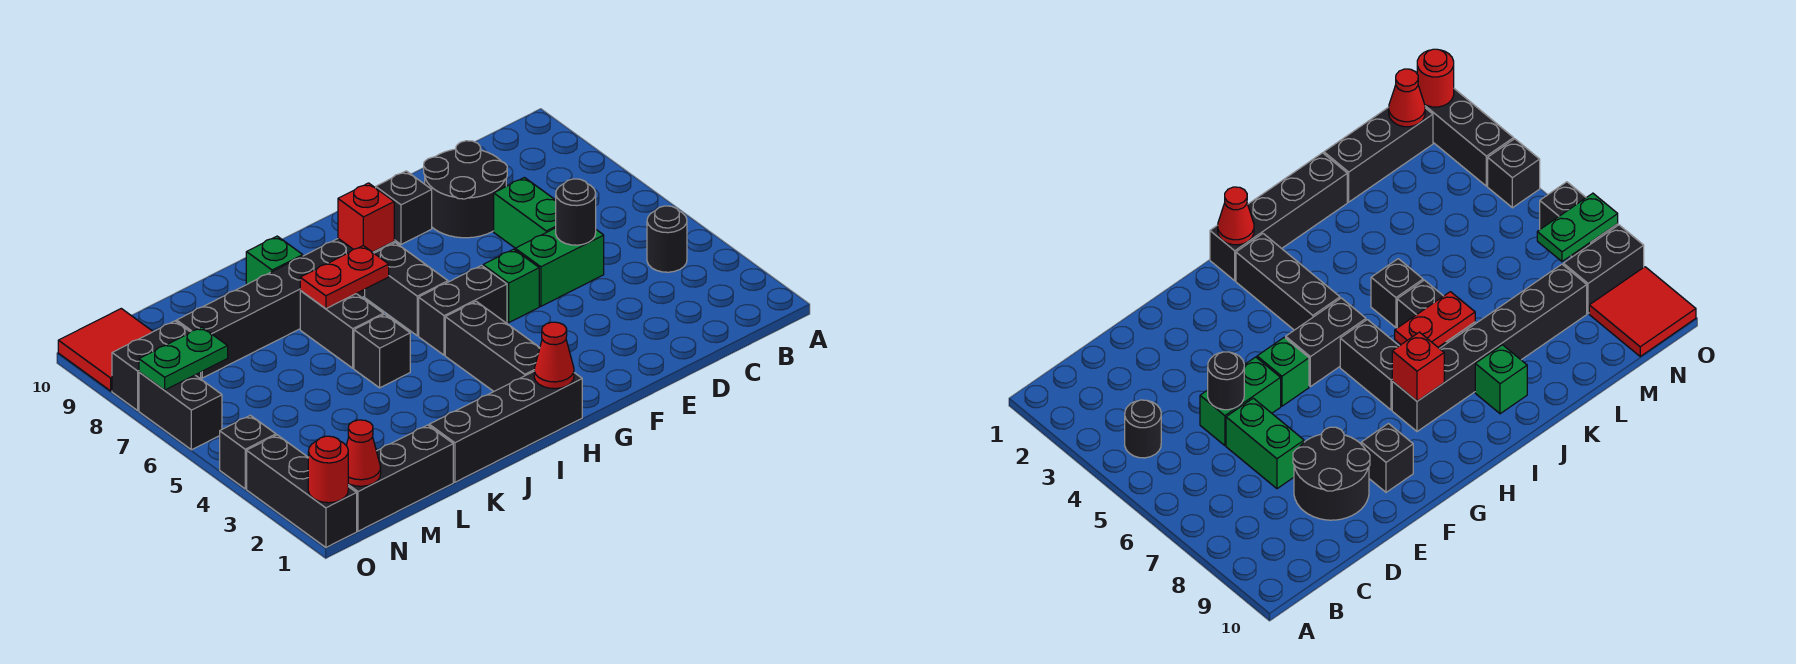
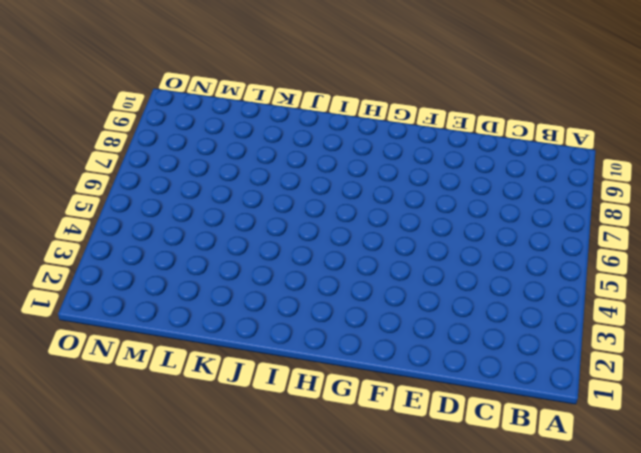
none -> black round brick B4 level 1
none -> green brick D5:E5 level 1
none -> green brick D6:D7 level 1

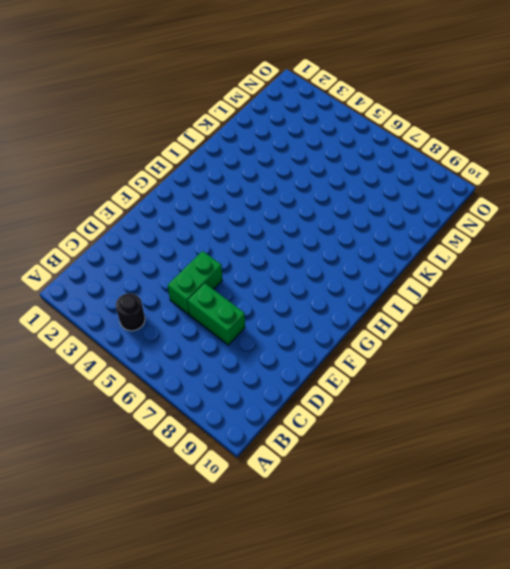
none -> black round brick D8:E9 level 1
none -> green brick F5 level 1
none -> black brick F9 level 1

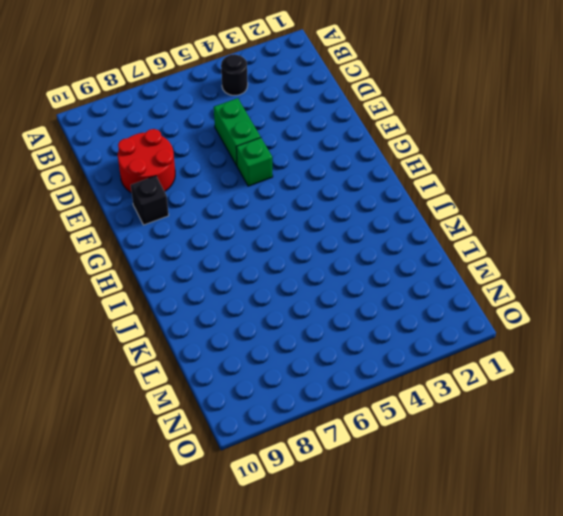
red round brick D8:E9 level 1 -> black round brick D8:E9 level 1
none -> green brick D6:D7 level 1
none -> black brick G5:H5 level 1
none -> black brick H1:K1 level 1

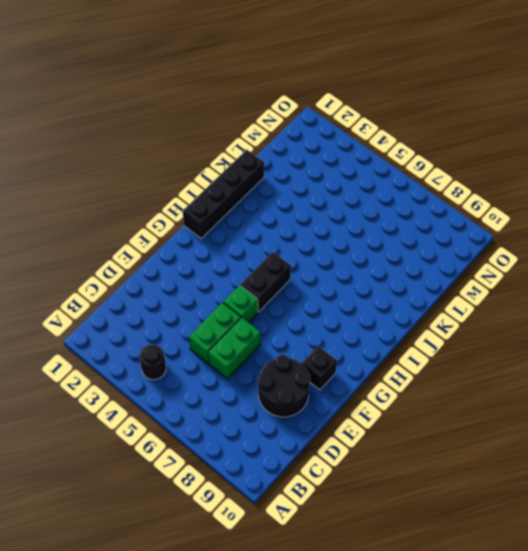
green brick D6:E6 level 1 -> green brick D6:D7 level 1
none -> black brick H2:H4 level 1
none -> black brick H6:H7 level 1
none -> black brick H8:M8 level 1

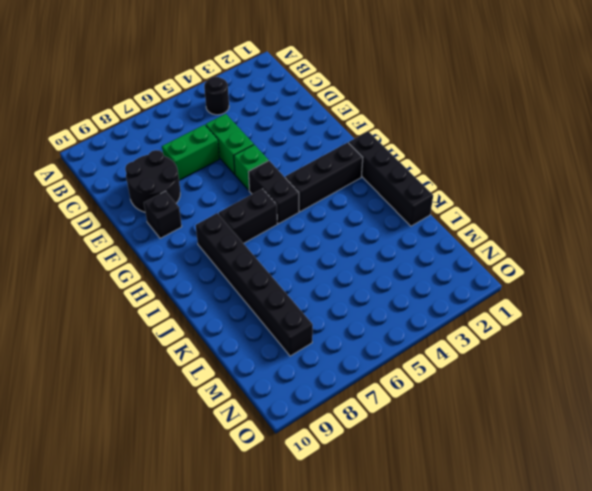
none -> black brick J5 level 1
none -> black brick J6:J7 level 1
none -> green brick J9 level 1

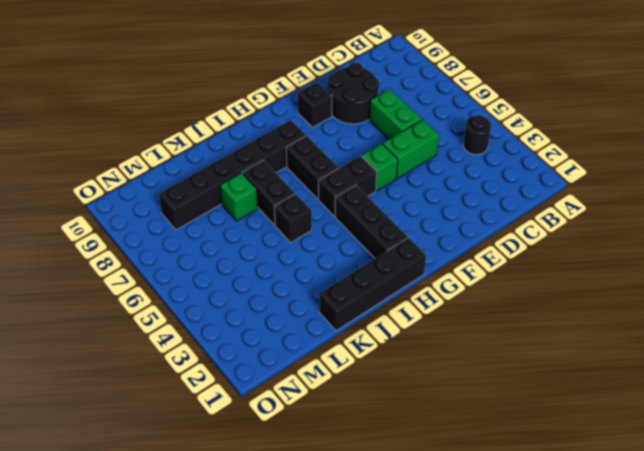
green brick K7 level 1 -> green brick J9 level 1
none -> black brick L1:N1 level 1
none -> black brick N8:O8 level 1
none -> red tile N9:O10 level 1

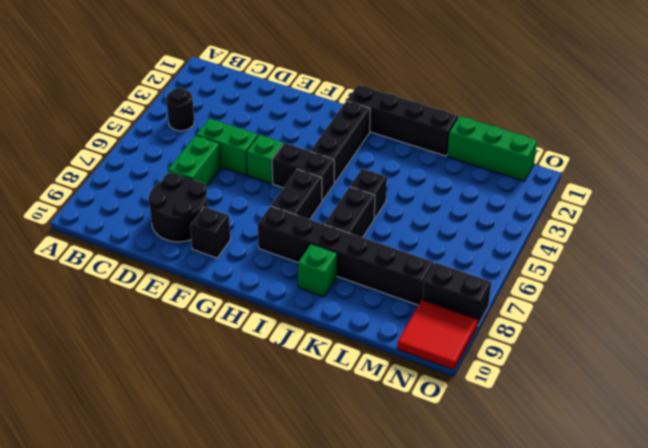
green brick L1:N1 level 1 -> black brick L1:N1 level 1
none -> black brick O1:O3 level 1
none -> black brick O4 level 1
none -> black brick O6:O7 level 1

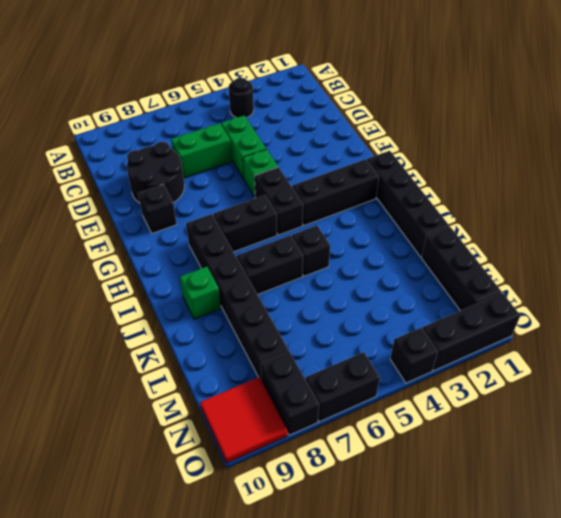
none -> black round brick D5 level 2
none -> red cone H1 level 2
none -> red brick H8 level 2

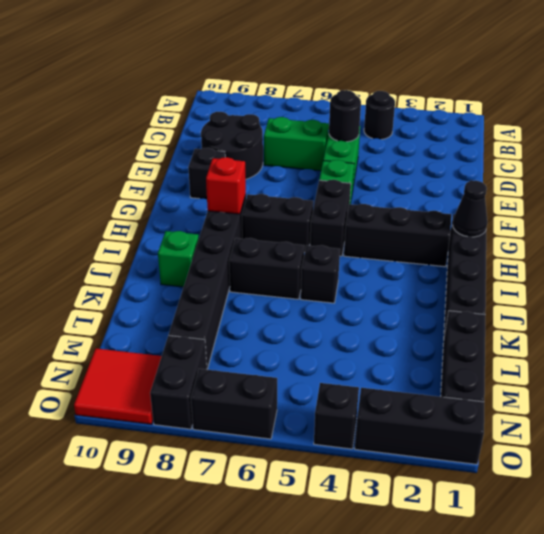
black cone H1 level 2 -> red cone H1 level 2
none -> red plate I7:J7 level 2
none -> red cone N1 level 2
none -> green plate N7:O7 level 2

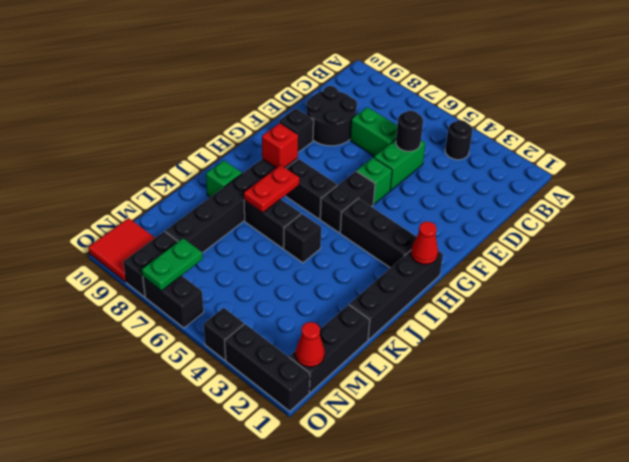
none -> red round brick O1 level 2

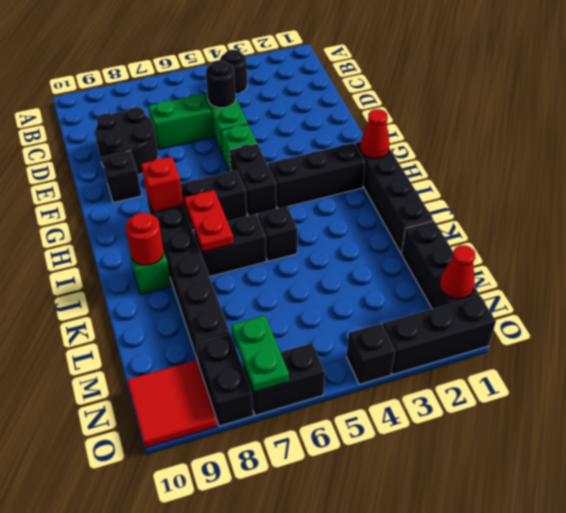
red round brick J9 level 2 -> red round brick O1 level 2

